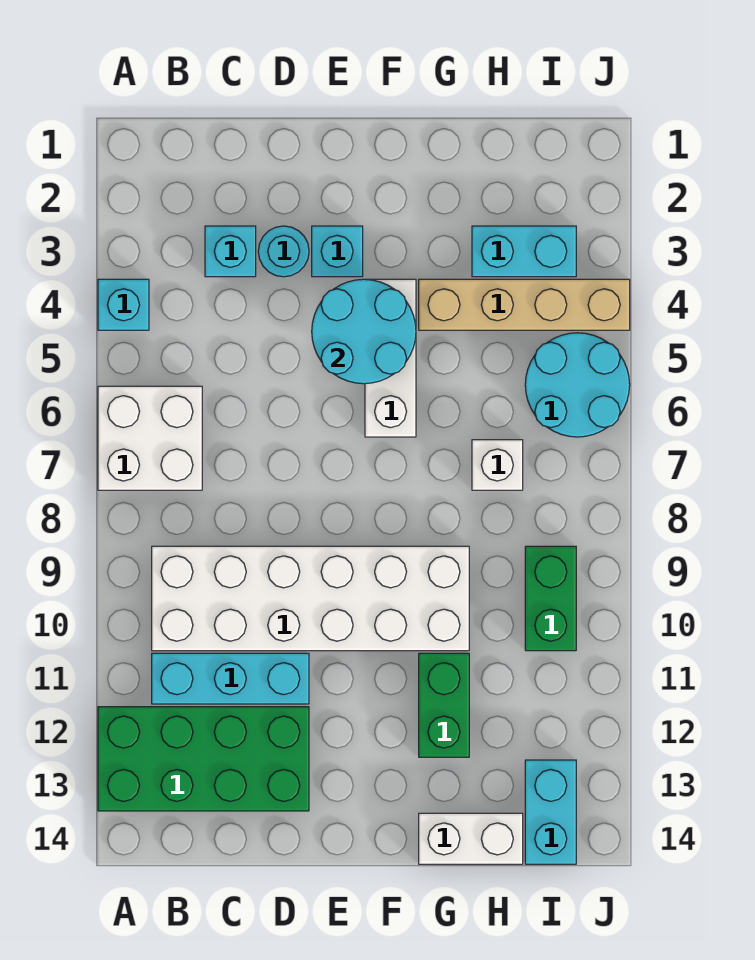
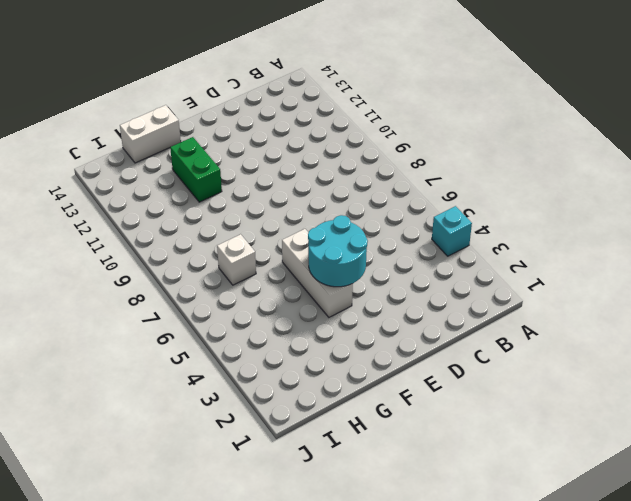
none -> white brick A6:B7 level 1
none -> green brick A12:D13 level 1
none -> white brick B9:G10 level 1

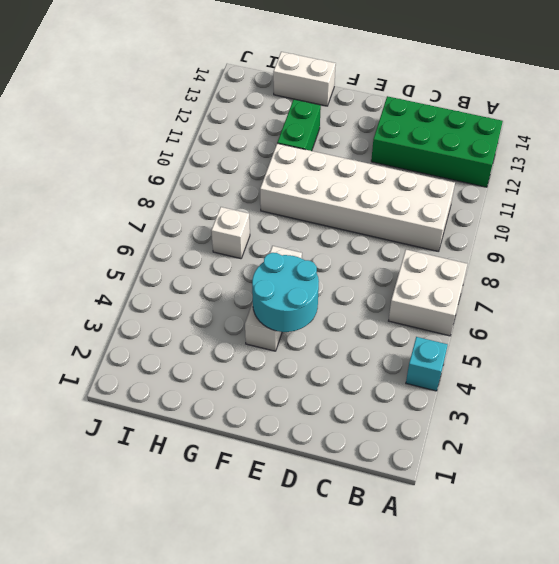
none -> cyan brick B11:D11 level 1
none -> cyan brick C3 level 1
none -> cyan round brick D3 level 1

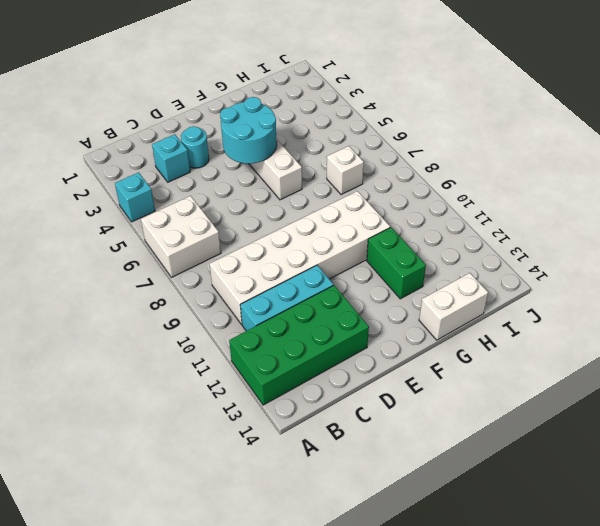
none -> cyan brick E3 level 1
none -> tan brick G4:J4 level 1
none -> cyan brick H3:I3 level 1

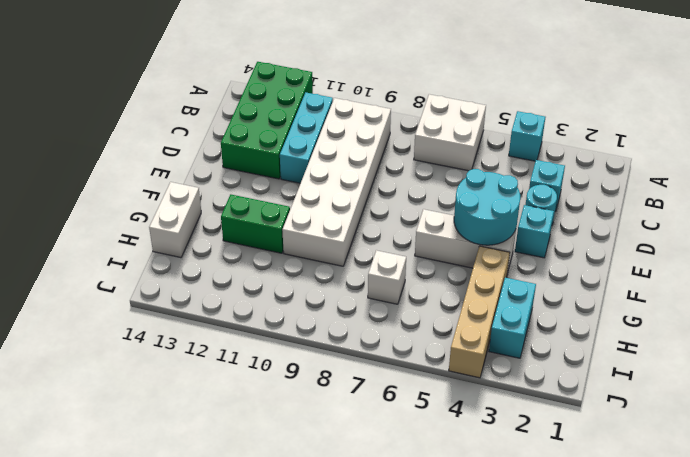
none -> cyan round brick I5:J6 level 1
none -> green brick I9:I10 level 1
none -> cyan brick I13:I14 level 1

